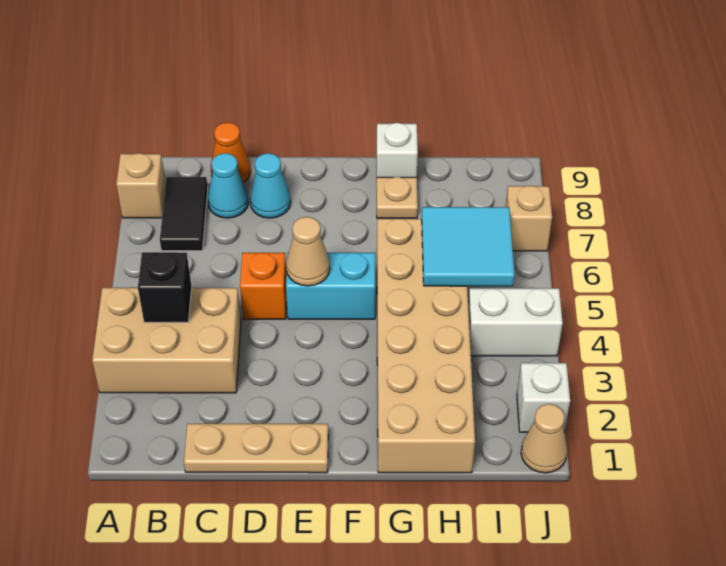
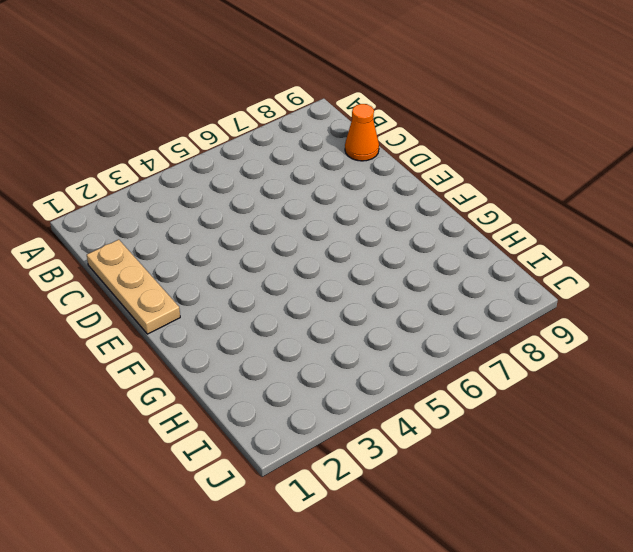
none -> tan brick A3:C4 level 1
none -> tan brick A8 level 1
none -> black tile B7:B8 level 1

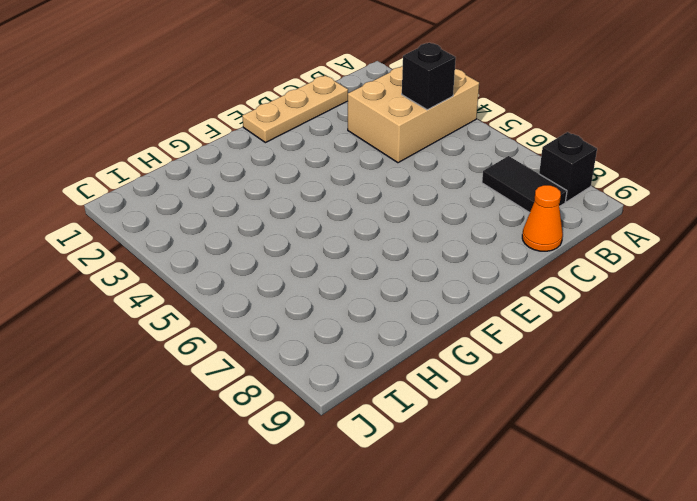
black brick A8 level 1 -> tan brick A8 level 1
none -> cyan cone C8 level 1
none -> orange brick D5 level 1
none -> cyan cone D8 level 1

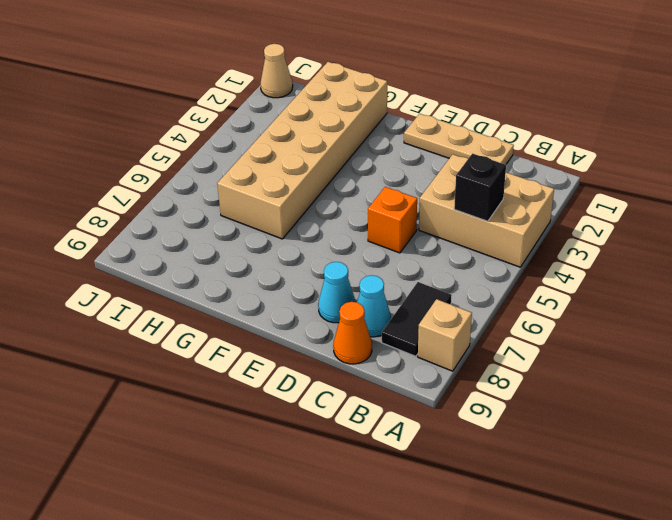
none -> cyan brick E5:F5 level 1
none -> tan plate G8 level 1
none -> white brick G9 level 1

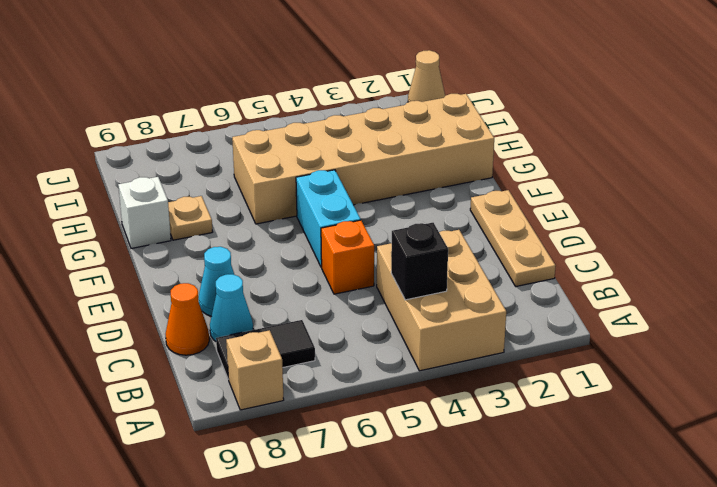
none -> white brick I4:J4 level 1
none -> white brick J2 level 1
none -> tan brick J7 level 1

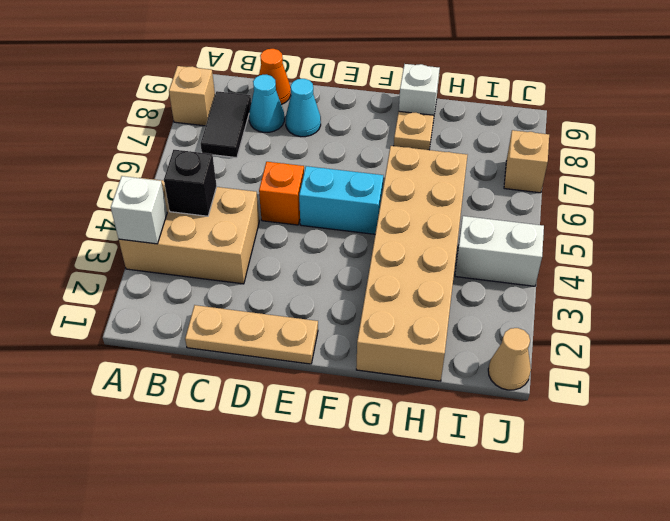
white brick A3 level 2 -> white brick J2 level 1
none -> tan cone E5 level 2
none -> cyan tile H5:I6 level 2

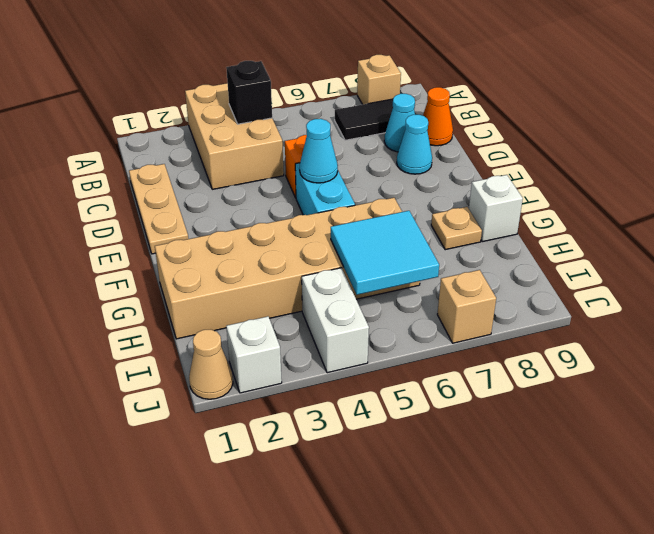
cyan cone E5 level 2 -> tan cone E5 level 2

